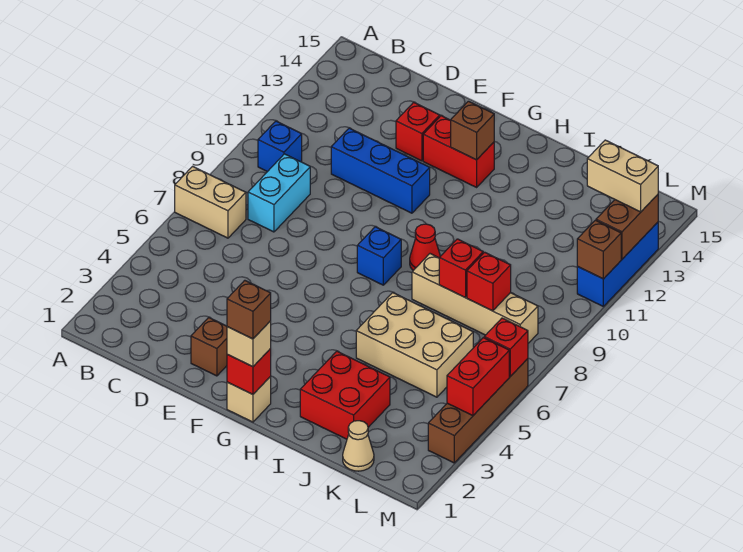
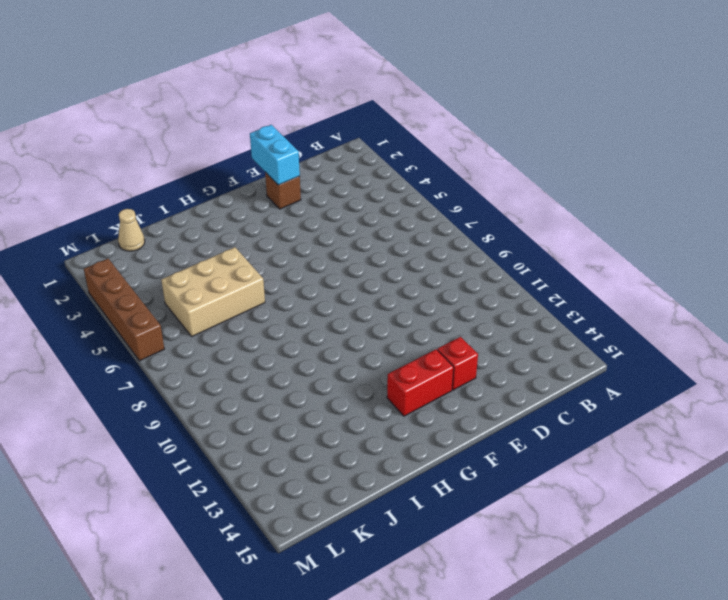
cyan brick E1:E2 level 2 -> cyan brick C8:C9 level 1
none -> tan brick A7:B7 level 1
none -> blue brick B10 level 1
none -> blue brick D11:F11 level 1

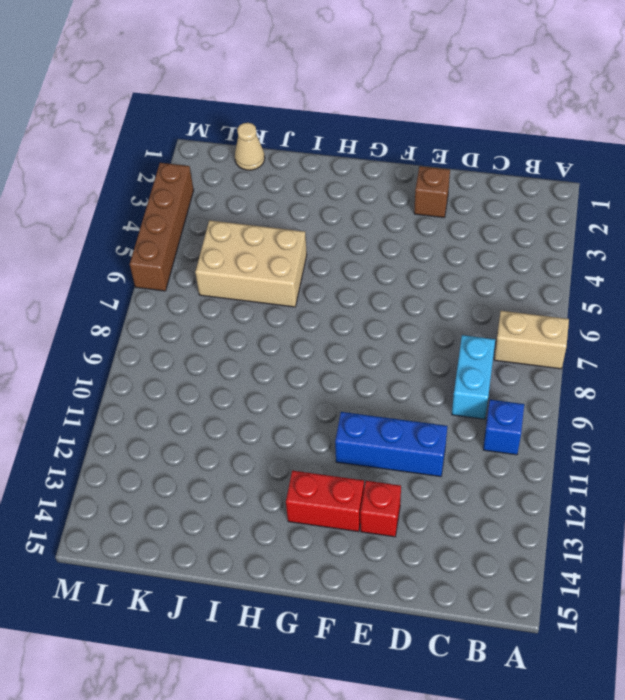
none -> tan brick G1 level 1
none -> blue brick G8 level 1
none -> red cone H9 level 1

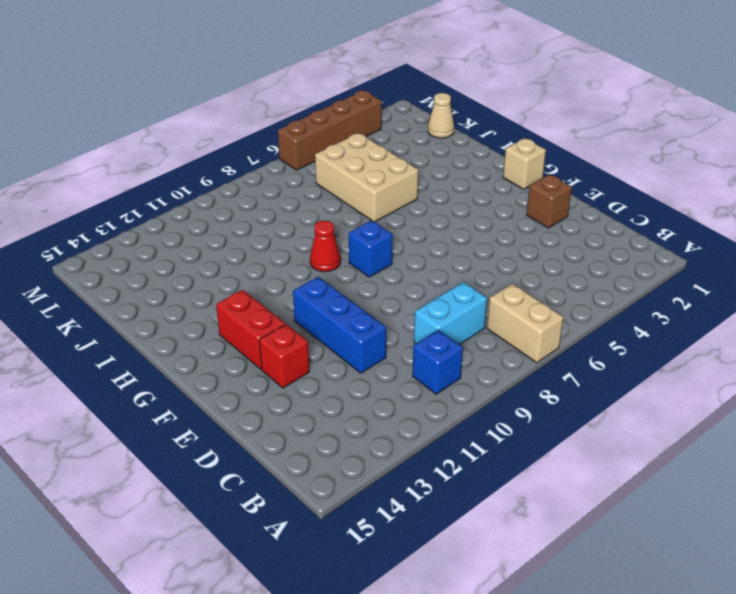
none -> red brick I2:J3 level 1
none -> tan brick I8:L8 level 1
none -> blue brick M11:M13 level 1

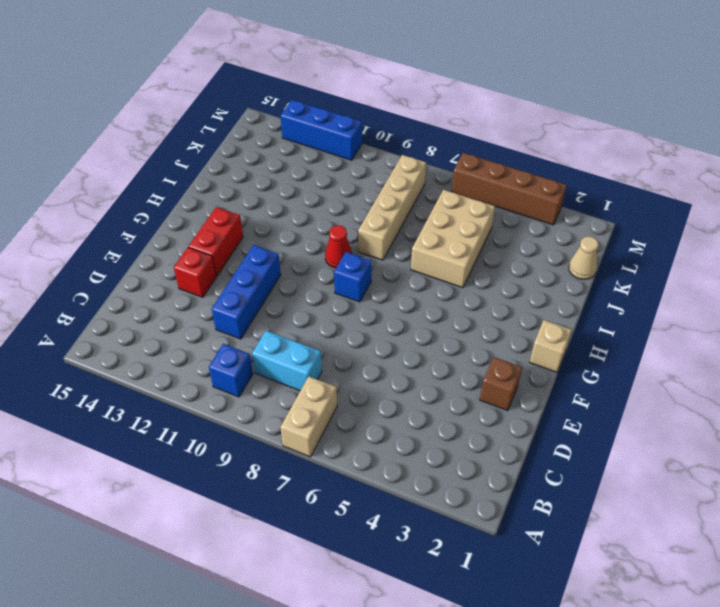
none -> red brick I2:J3 level 1
none -> red brick G1 level 2
none -> brown brick G13 level 2

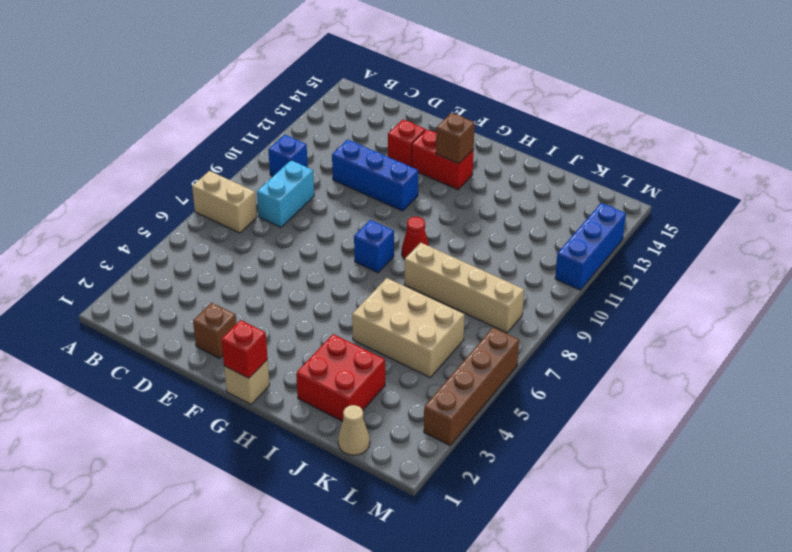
none -> red brick J8 level 2
none -> red brick K8 level 2
none -> red brick M4:M5 level 2

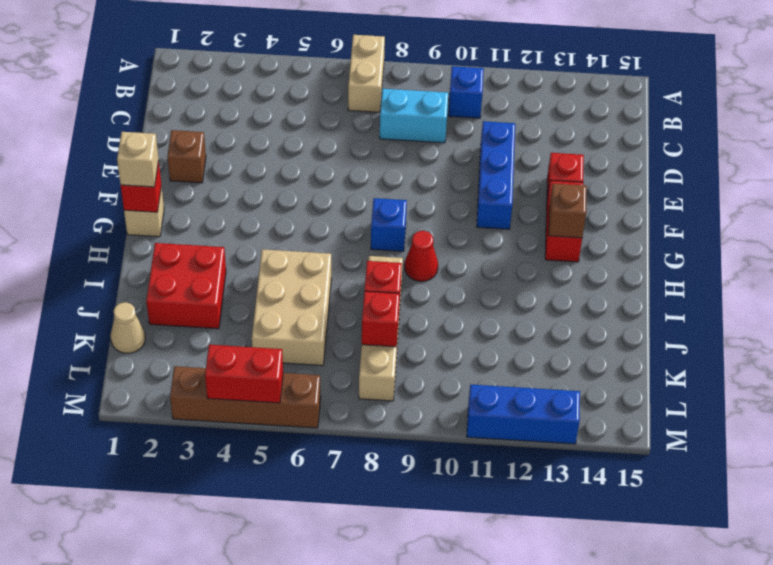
none -> red brick M6 level 2
none -> brown brick M11 level 2
none -> brown brick M12:M13 level 2

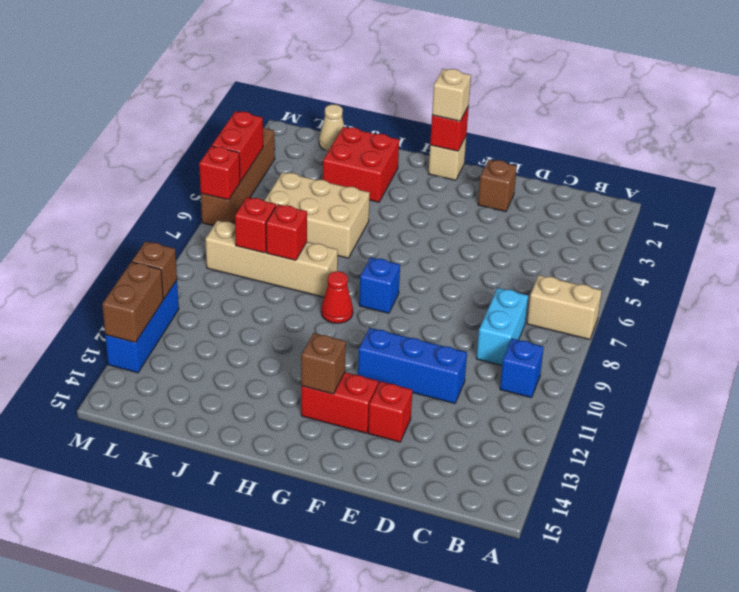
none -> tan brick L13:M13 level 3
none -> brown brick G1 level 4

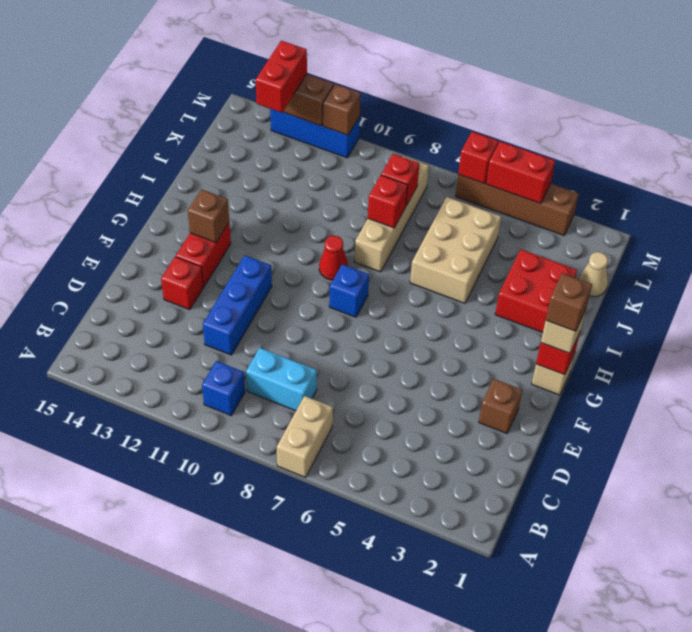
red brick L13:M13 level 3 -> tan brick L13:M13 level 3

